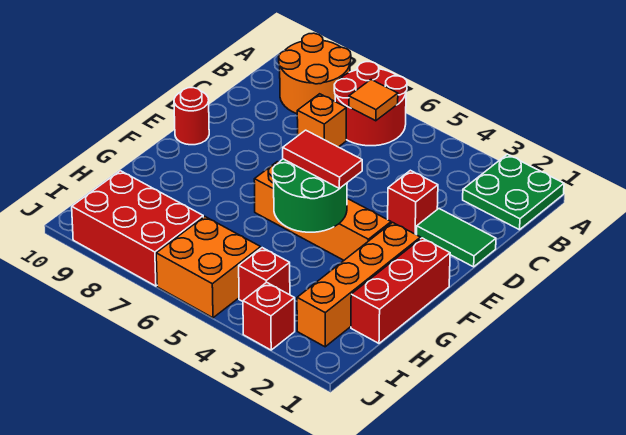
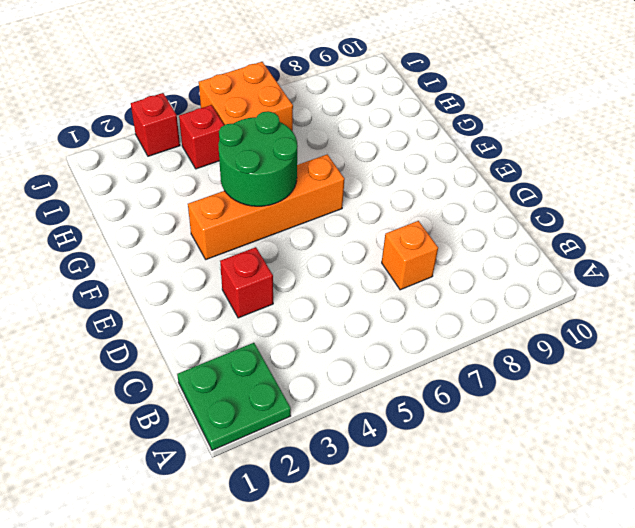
none -> red round brick A6:B7 level 1
none -> orange round brick A8:B9 level 1
none -> green tile D1:D2 level 1

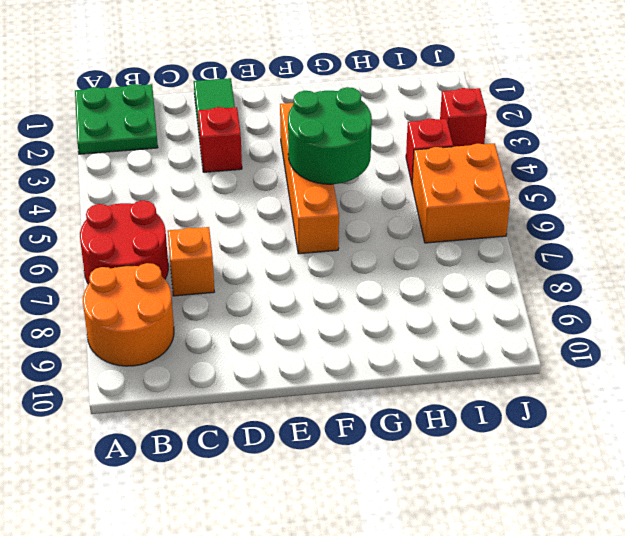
none -> red round brick E10 level 1
none -> red brick F1:H1 level 1
none -> orange brick F2:I2 level 1

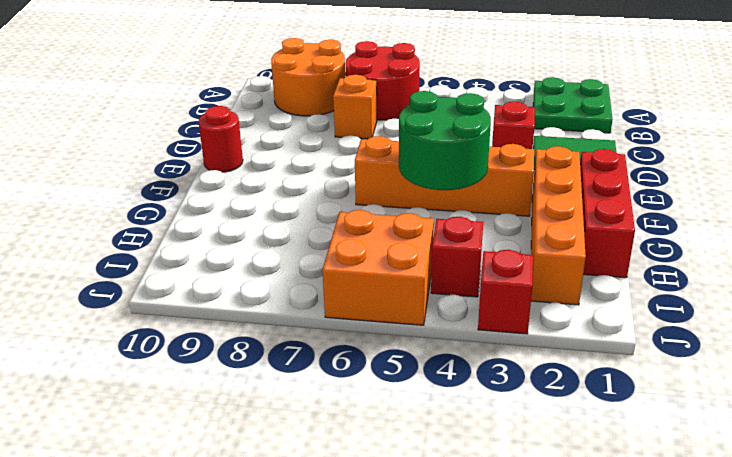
none -> red brick I7:J9 level 1
none -> orange tile B6 level 2
none -> red tile F4:F5 level 3

